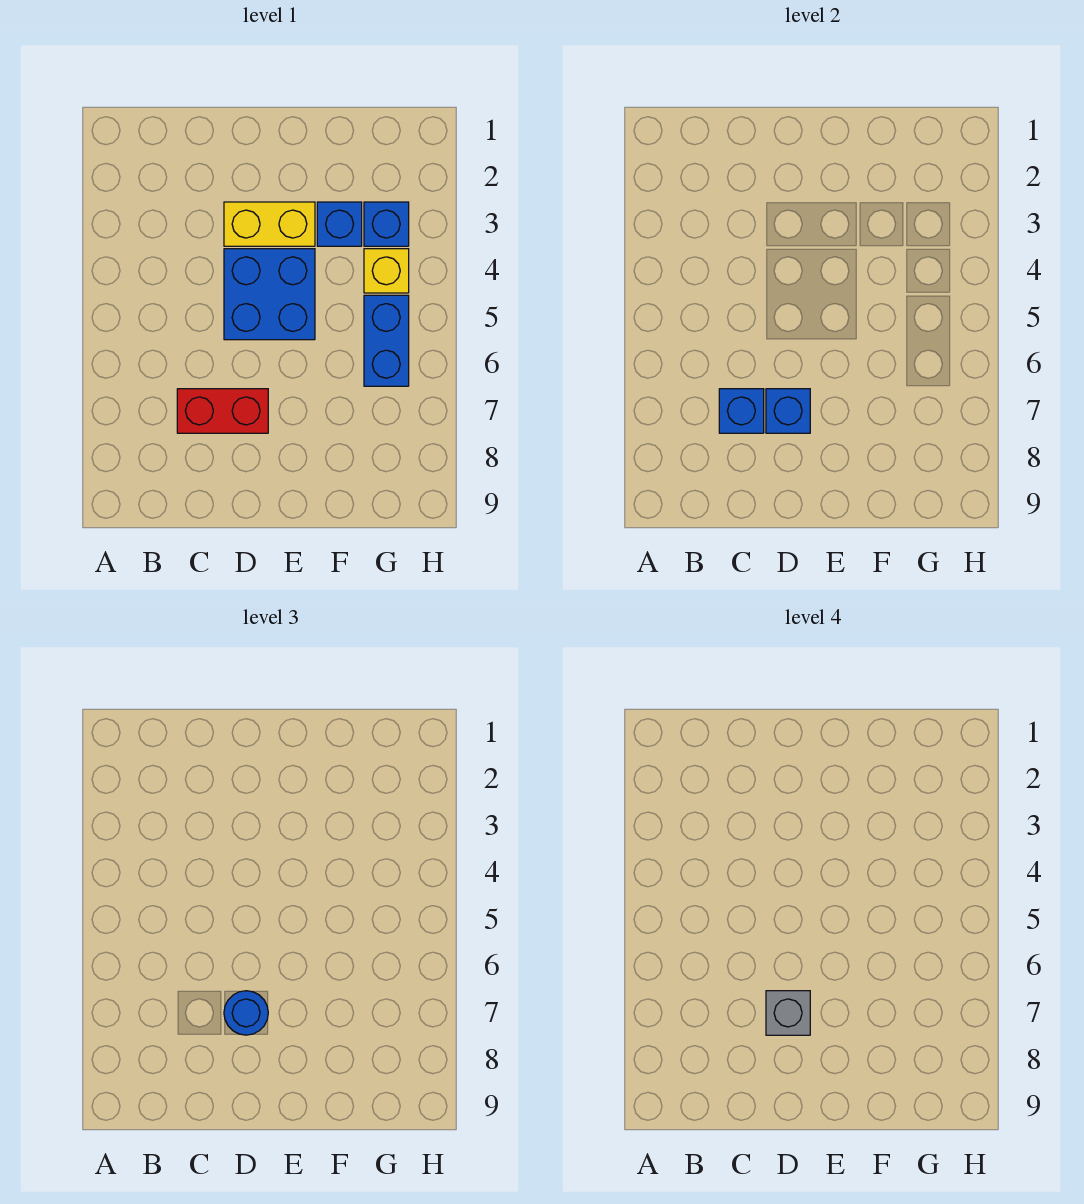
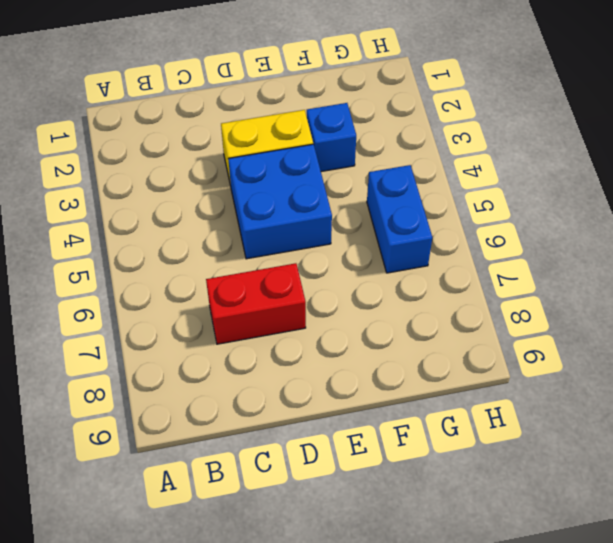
none -> blue brick G3 level 1
none -> yellow brick G4 level 1

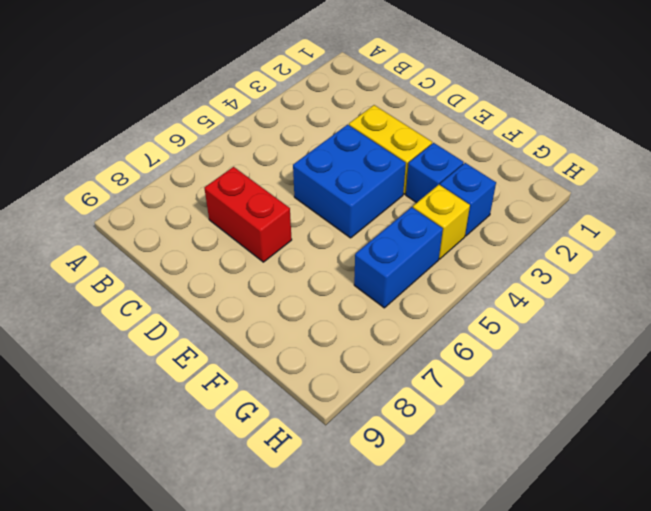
none -> blue brick C7 level 2
none -> blue brick D7 level 2

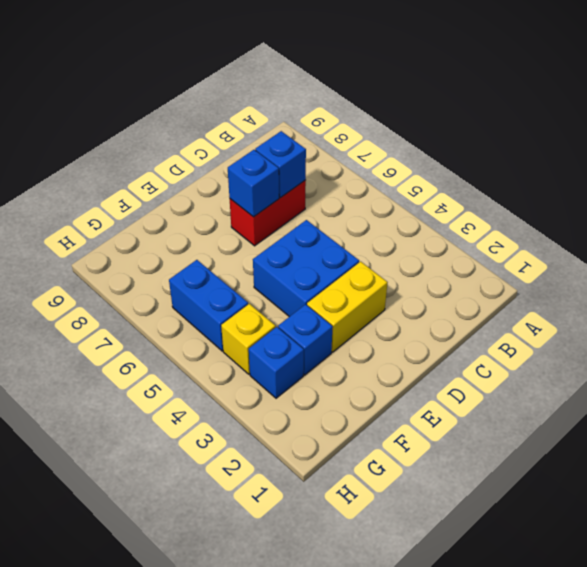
none -> blue round brick D7 level 3
none -> grey brick D7 level 4

